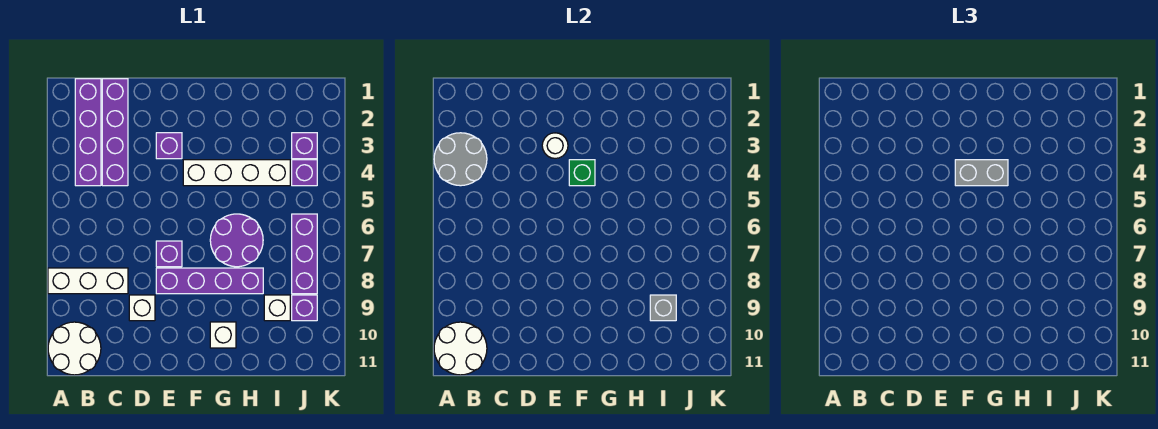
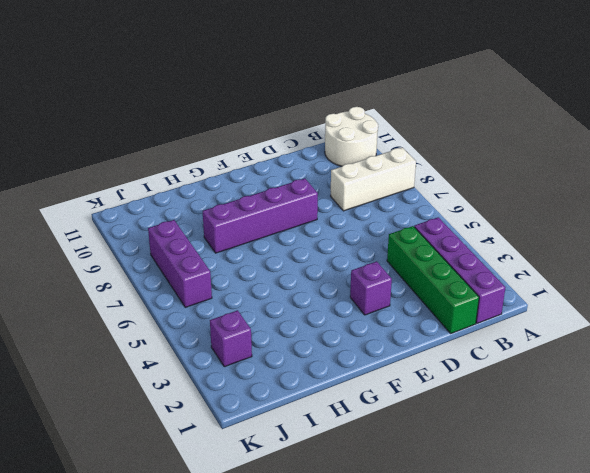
green brick C1:C4 level 1 -> purple brick C1:C4 level 1
none -> white brick D9 level 1
none -> purple brick E7 level 1
none -> white brick F4:I4 level 1

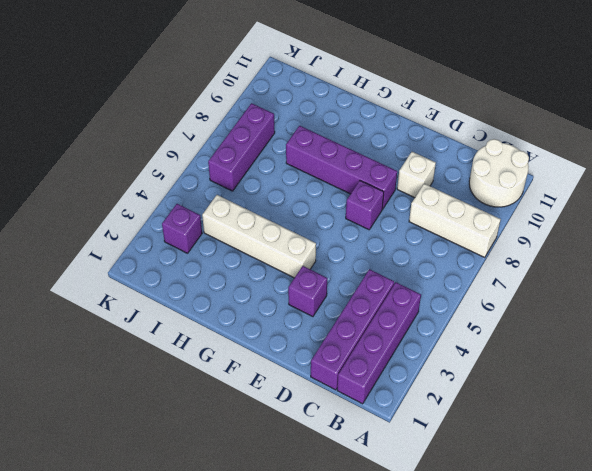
none -> purple round brick G6:H7 level 1
none -> white brick G10 level 1
none -> white brick I9 level 1

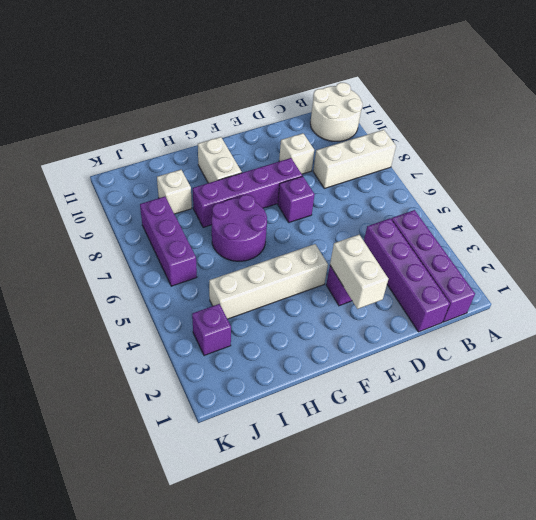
white brick E2:E3 level 2 -> white round brick E3 level 2
white brick G9:G10 level 1 -> white brick G10 level 1
none -> purple brick J4 level 1
none -> purple brick J9 level 1
none -> grey round brick A3:B4 level 2

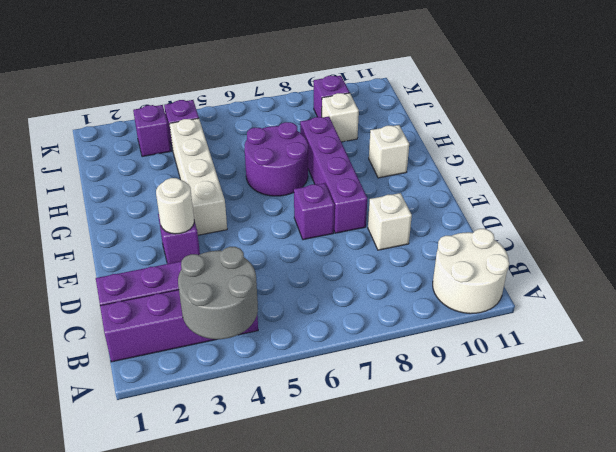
none -> white brick A8:C8 level 1
none -> purple brick J6:J8 level 1
none -> white round brick A10:B11 level 2

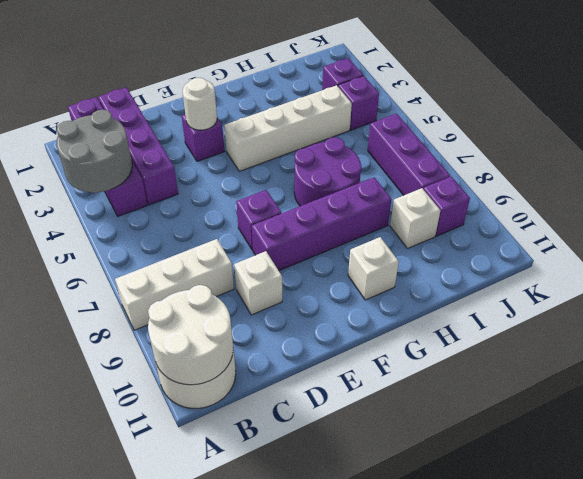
none -> green brick F4 level 2
none -> grey brick I9 level 2
none -> grey brick F4:G4 level 3

